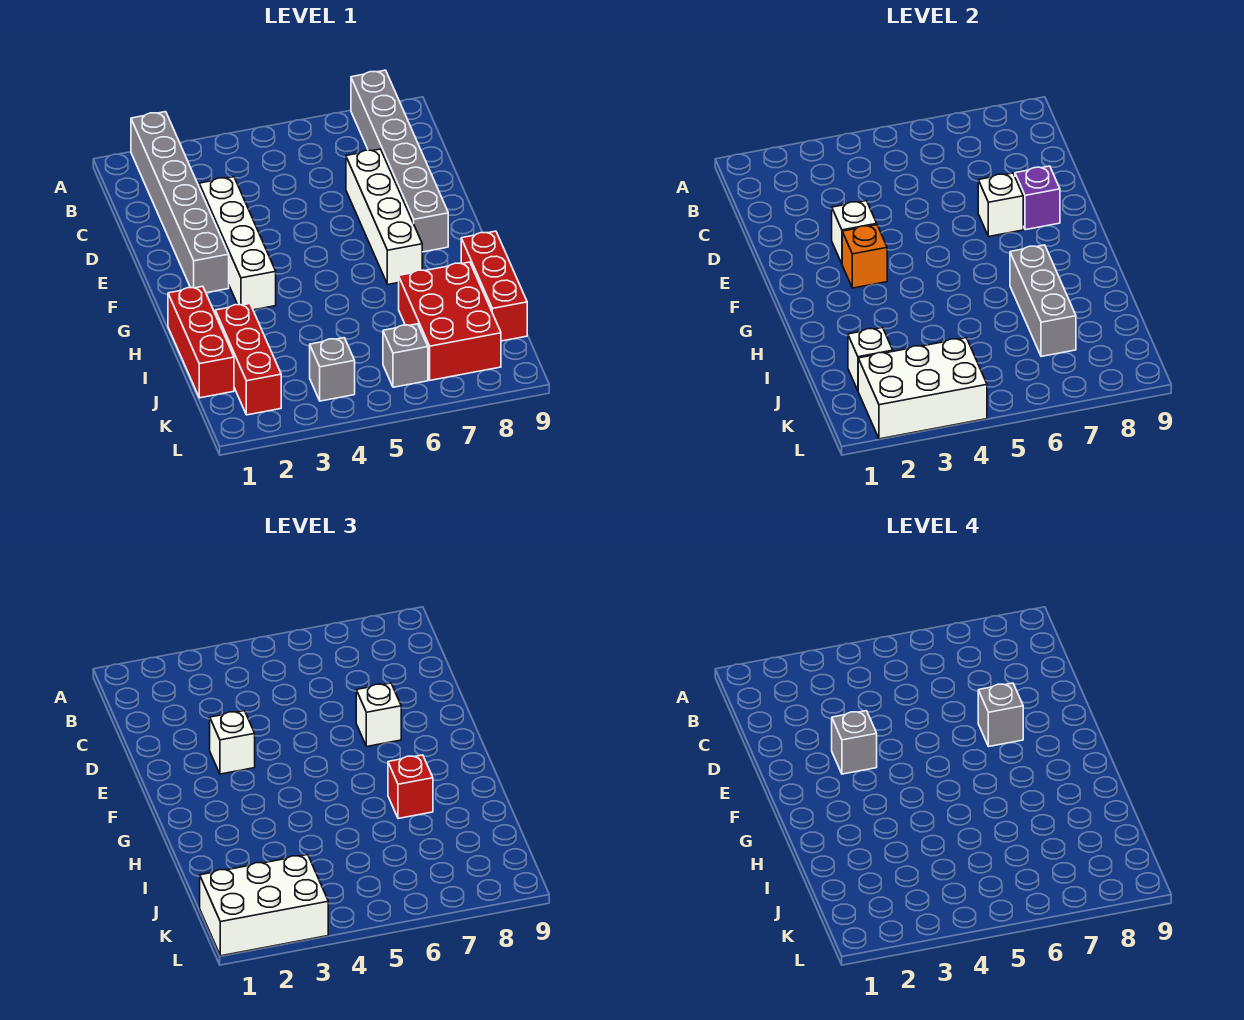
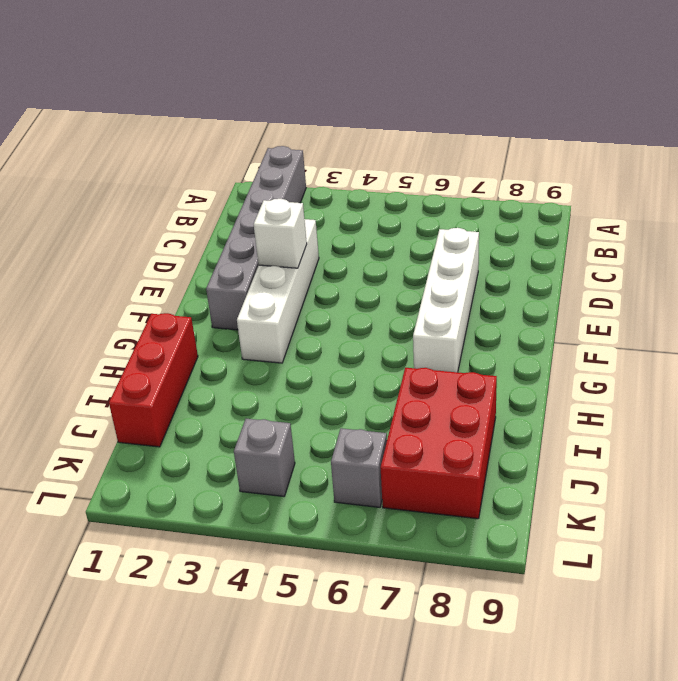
none -> grey brick A8:F8 level 1
none -> red brick H9:J9 level 1
none -> red brick I2:K2 level 1

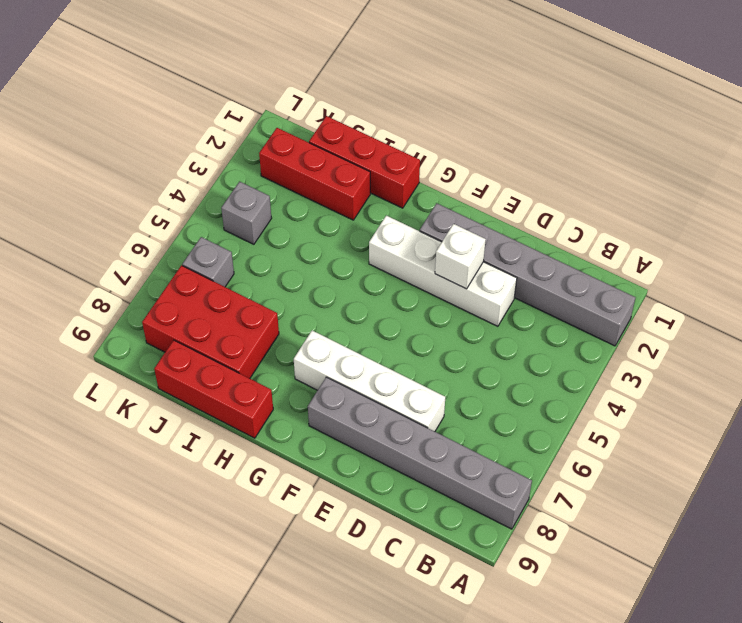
none -> white brick E7 level 2
none -> purple brick E8 level 2
none -> orange brick F3 level 2

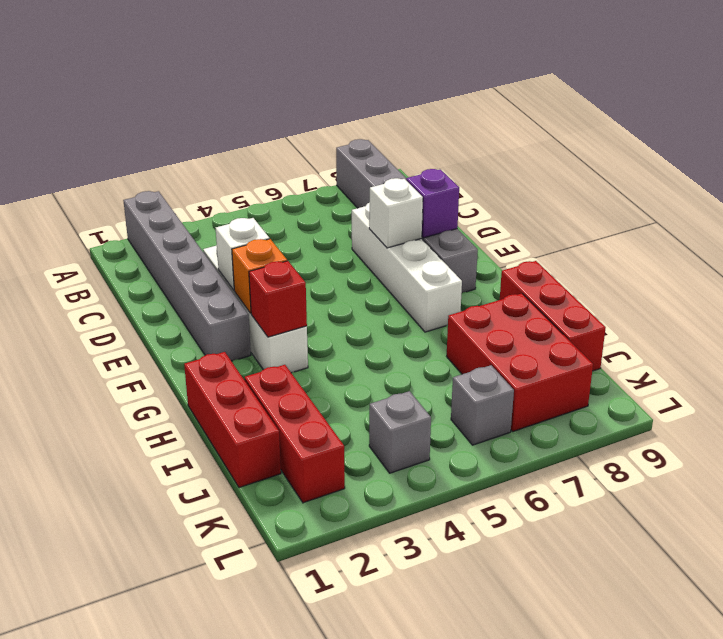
red brick G3 level 2 -> red brick H7 level 3
none -> grey brick H7:J7 level 2
none -> white brick J2 level 2
none -> white brick K2:L4 level 2

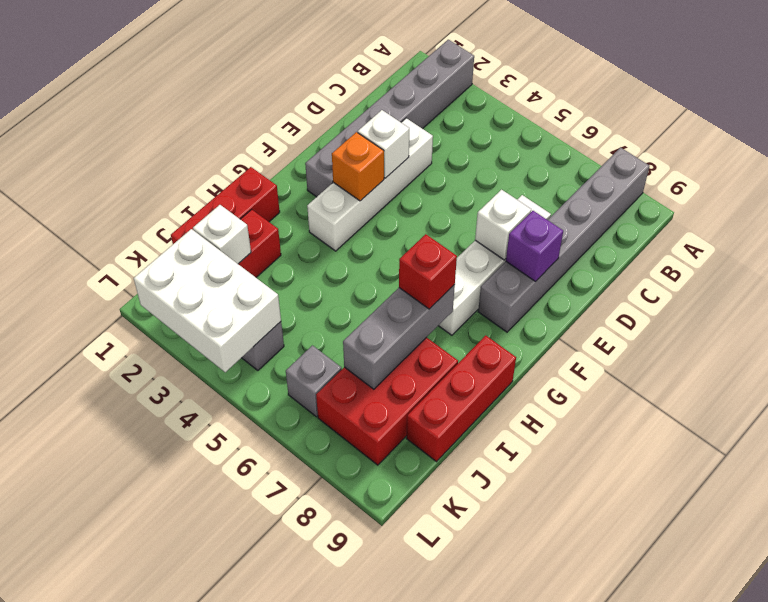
none -> white brick E3 level 3
none -> white brick E7 level 3
none -> white brick K1:L3 level 3

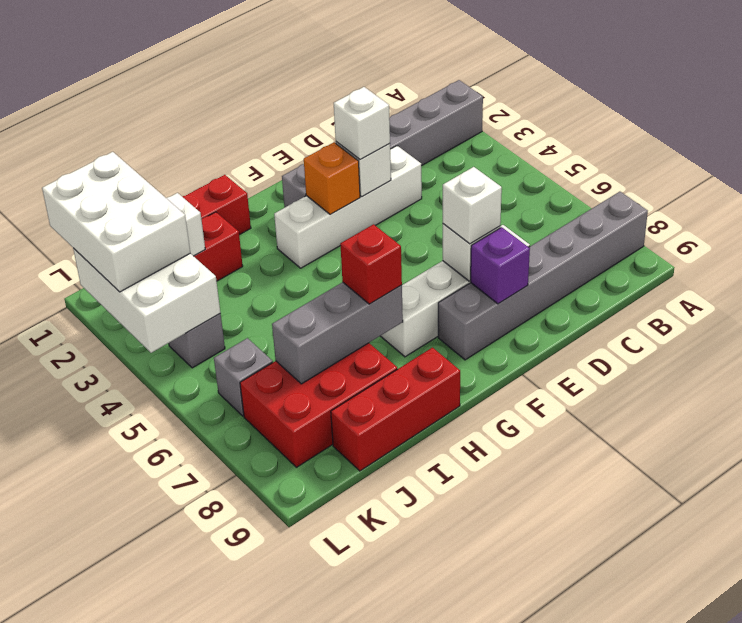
none -> grey brick E3 level 4
none -> grey brick E7 level 4

